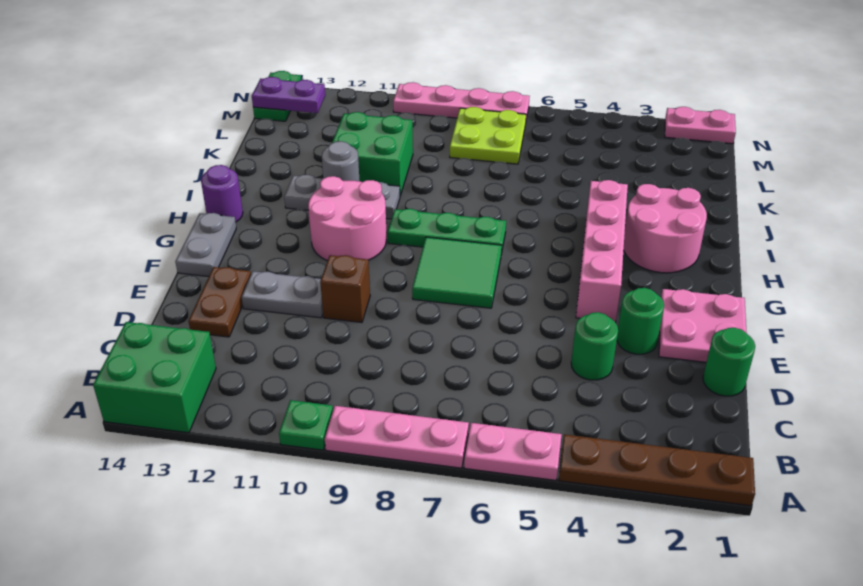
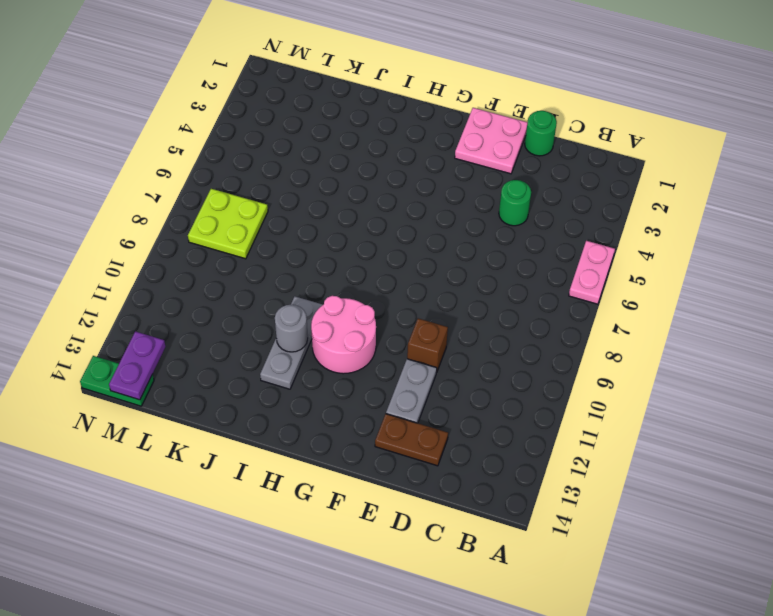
none -> brown plate A1:A4 level 1
none -> pink plate A7:A9 level 1
none -> green plate A10 level 1

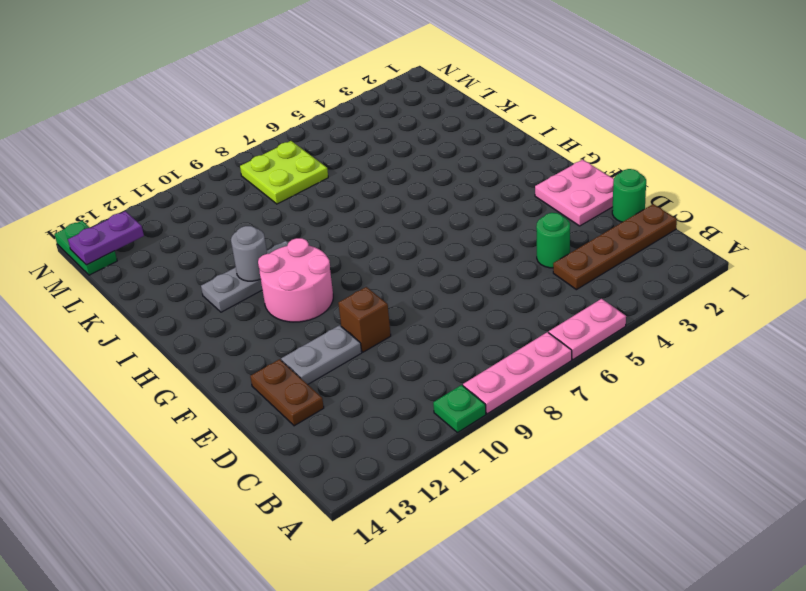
brown plate C1:C4 level 1 -> brown plate A1:A4 level 1
none -> green brick A13:B14 level 1
none -> green round brick E3 level 1
none -> pink brick F4:I4 level 1

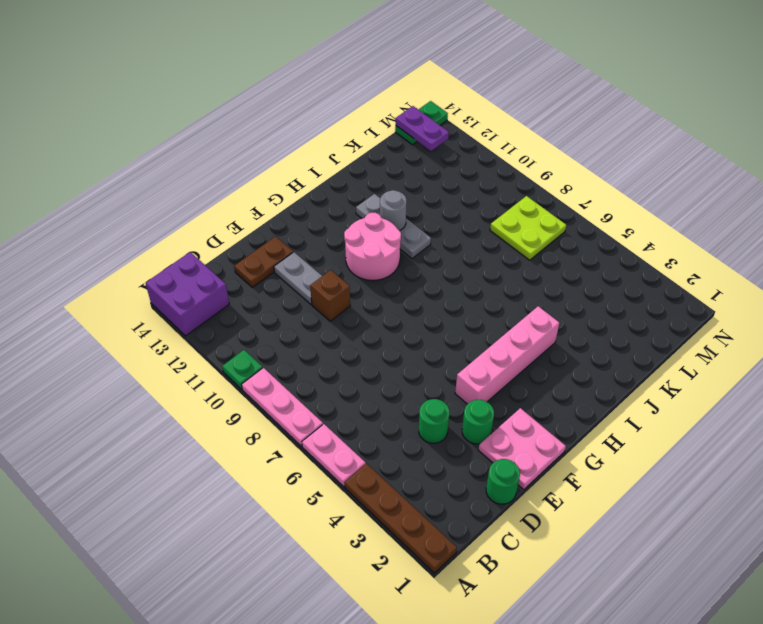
purple brick A13:B14 level 1 -> green brick A13:B14 level 1
none -> green tile F7:G8 level 1
none -> grey plate F14:G14 level 1
none -> pink round brick H2:I3 level 1

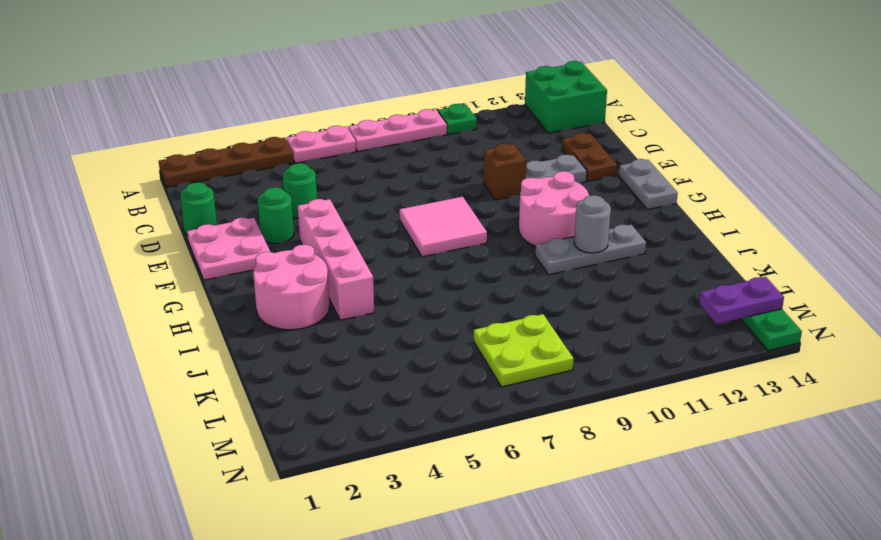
pink tile F7:G8 level 1 -> green tile F7:G8 level 1
none -> green plate H7:H9 level 1
none -> purple round brick H14 level 1
none -> green brick J10:K11 level 1

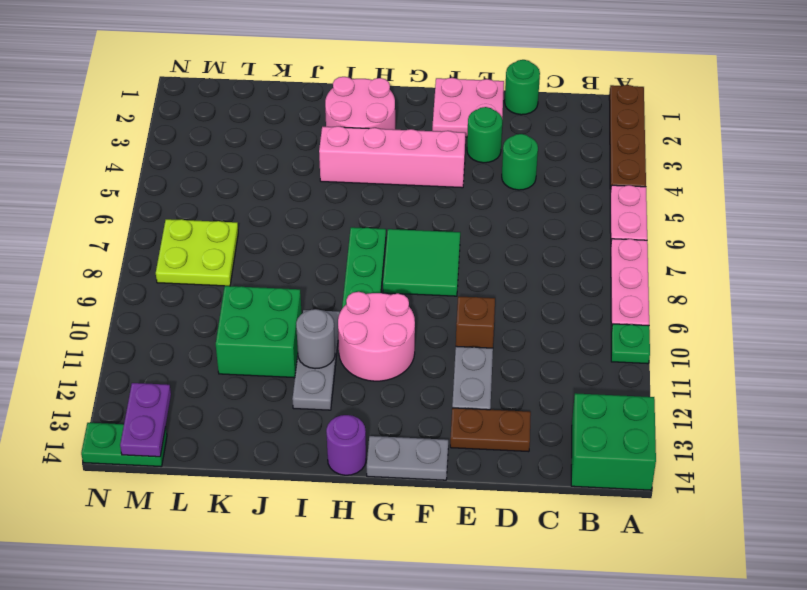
none -> pink plate N1:N2 level 1
none -> pink plate N7:N10 level 1

